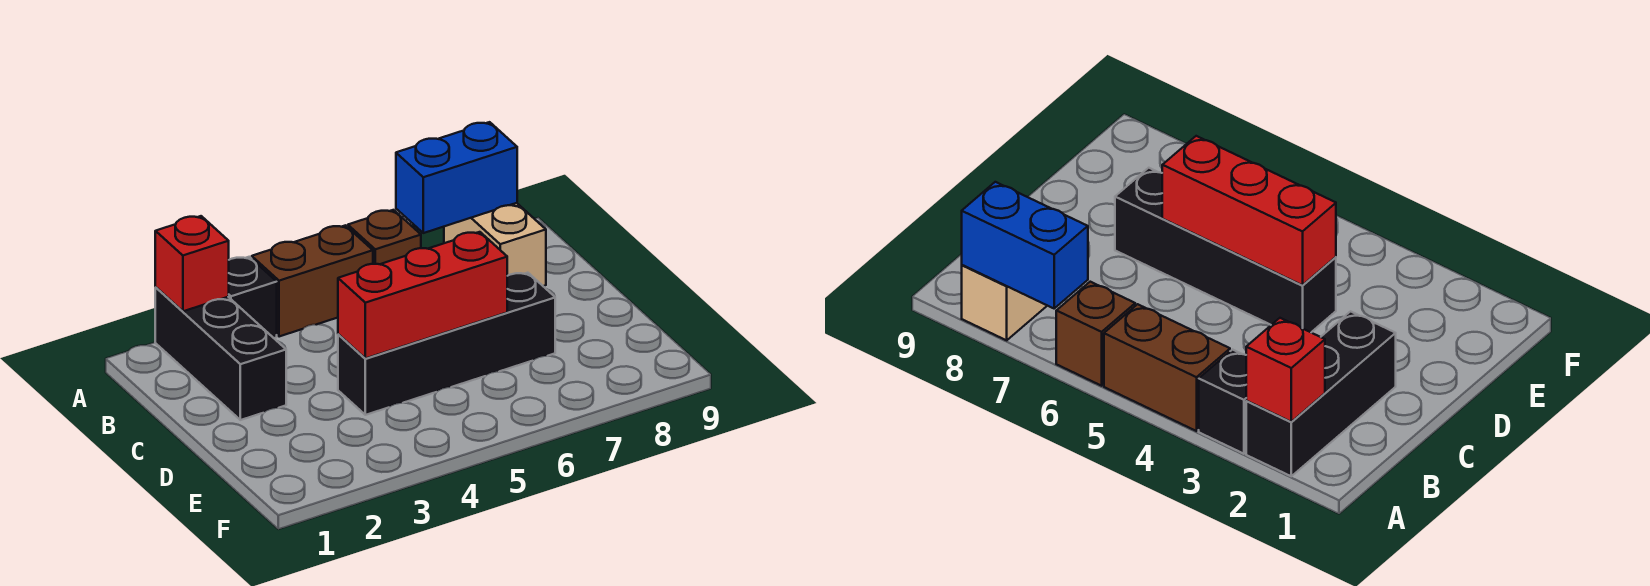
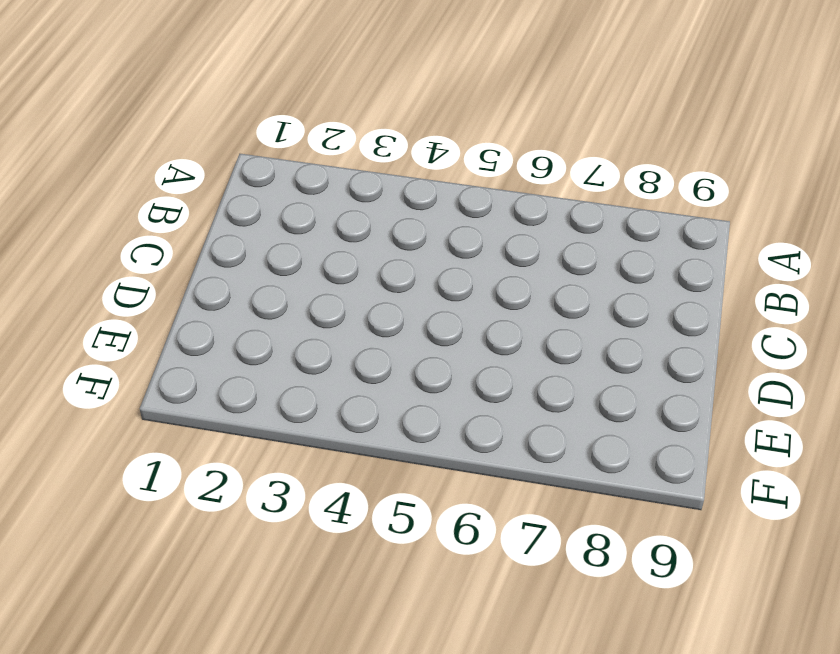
none -> black brick A2:C2 level 1
none -> black brick A3 level 1

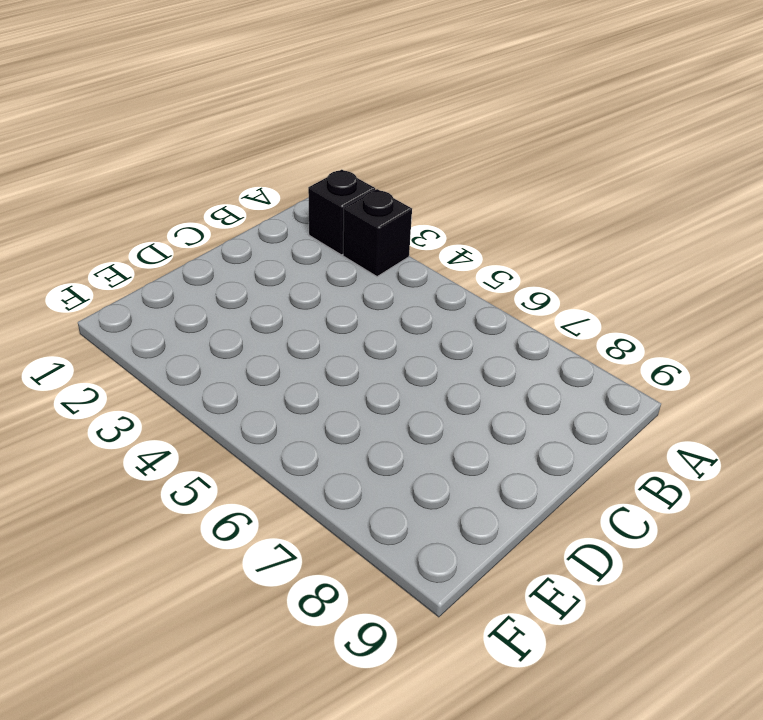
black brick A2 level 1 -> black brick A2:C2 level 1
none -> brown brick A4:A5 level 1
none -> brown brick A6 level 1

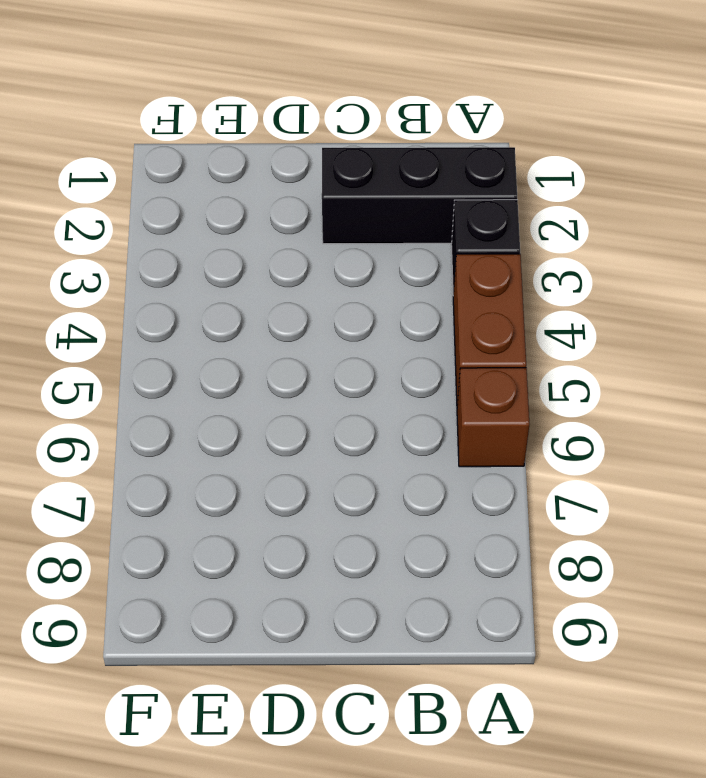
none -> tan brick A8:B8 level 1
none -> black brick D4:D7 level 1

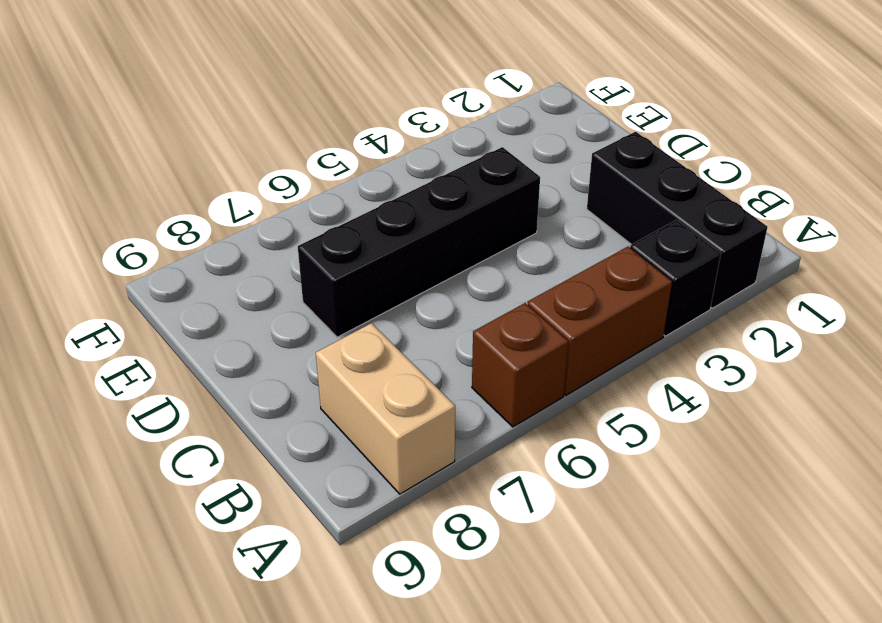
none -> red brick A2 level 2
none -> blue brick A7:A8 level 2

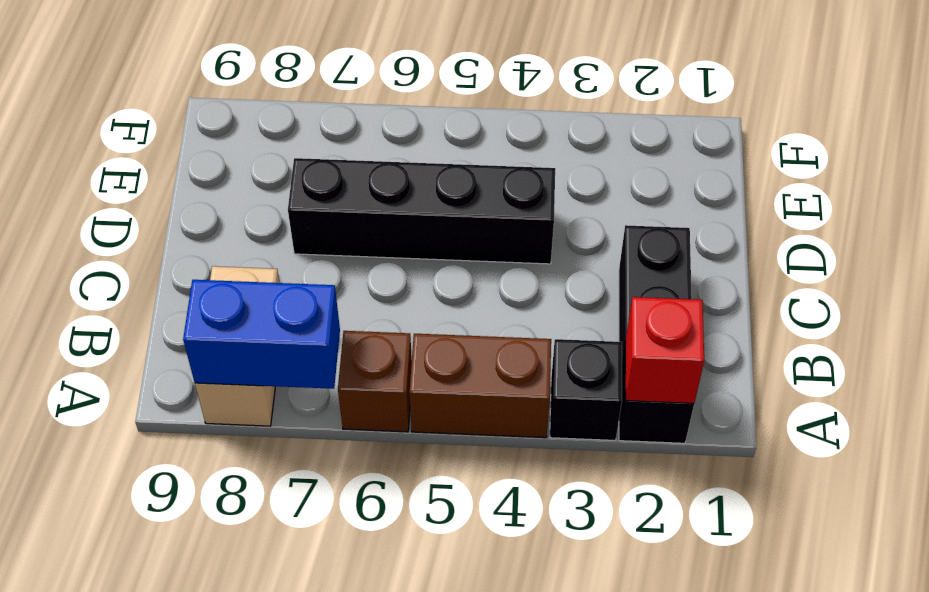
none -> red brick D4:D6 level 2

